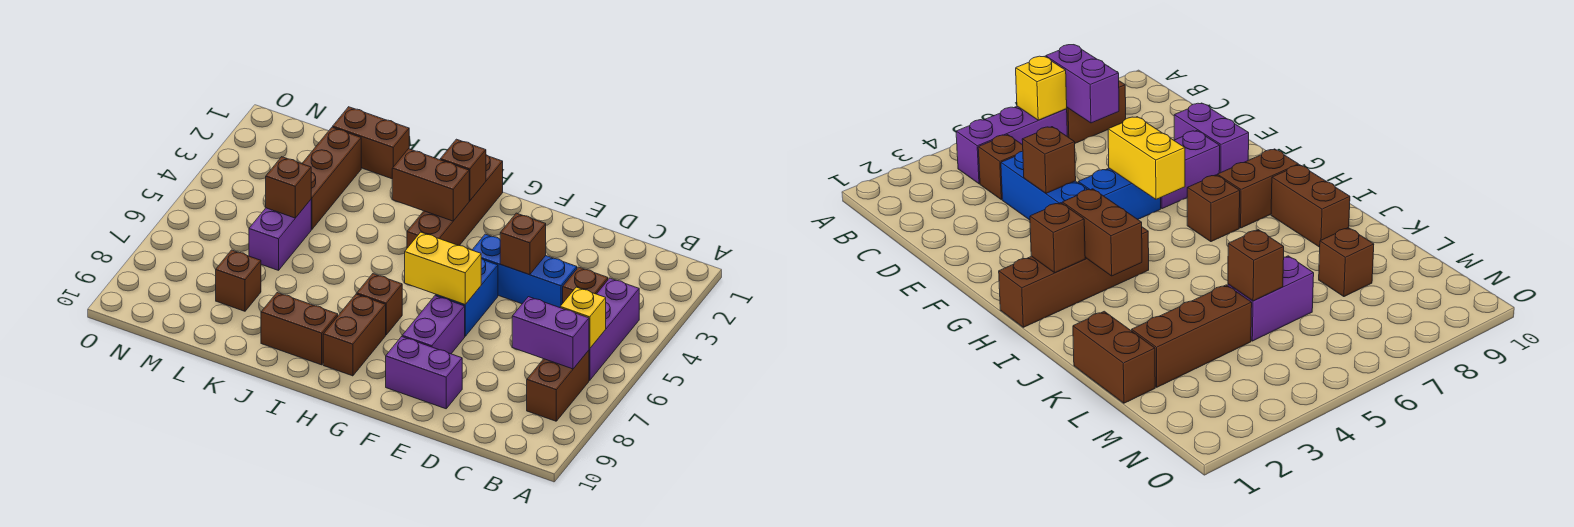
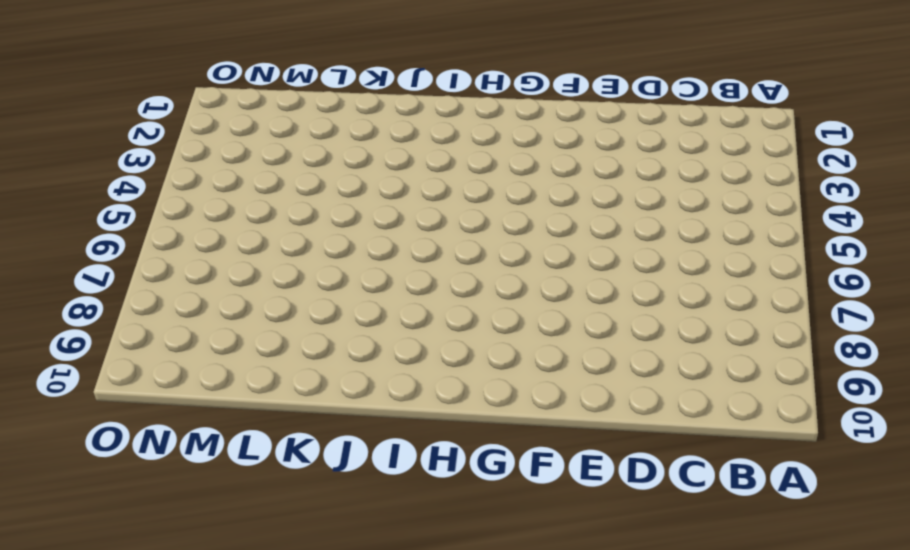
none -> purple brick B4:B6 level 1
none -> brown brick B7:B8 level 1
none -> brown brick C4 level 1

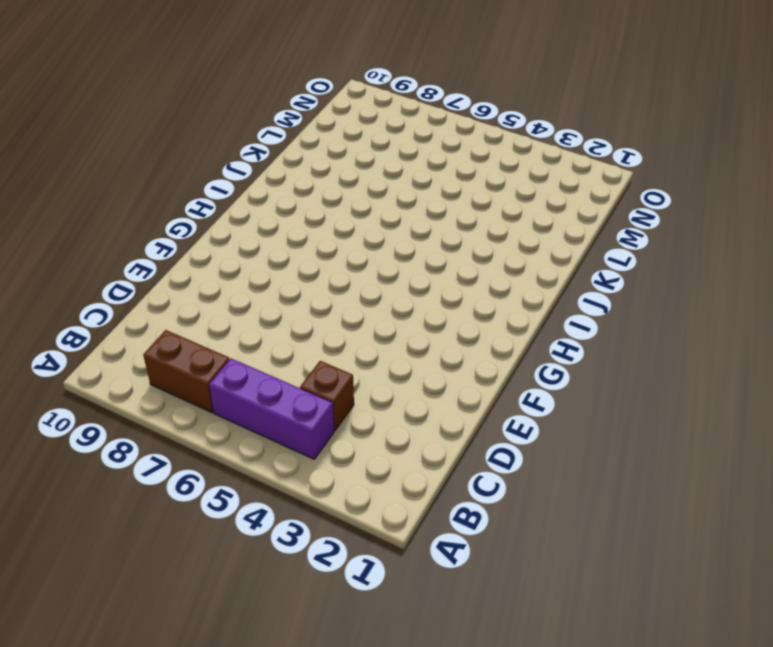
none -> blue brick D4:F4 level 1
none -> purple brick E9:F9 level 1
none -> blue brick F5:F6 level 1

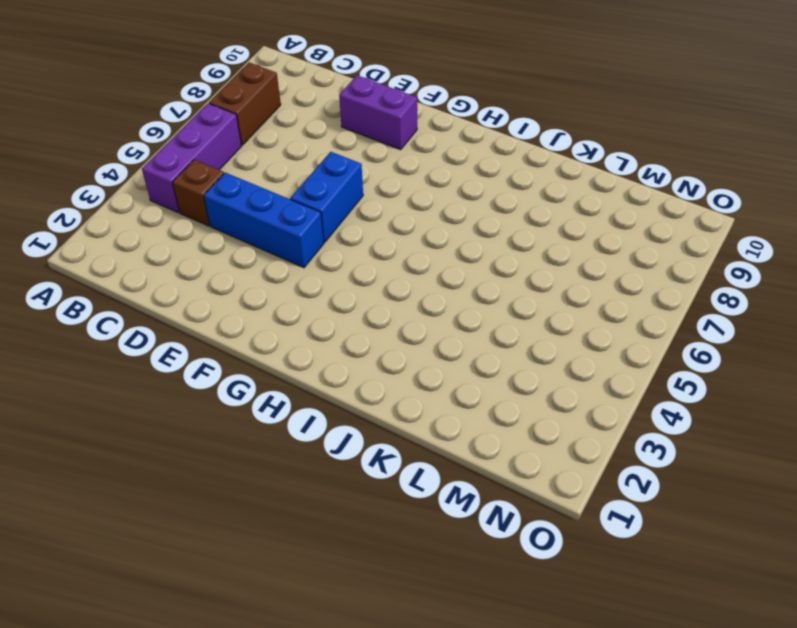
none -> purple brick F7:F8 level 1
none -> brown brick H1:H4 level 1
none -> brown brick H7 level 1

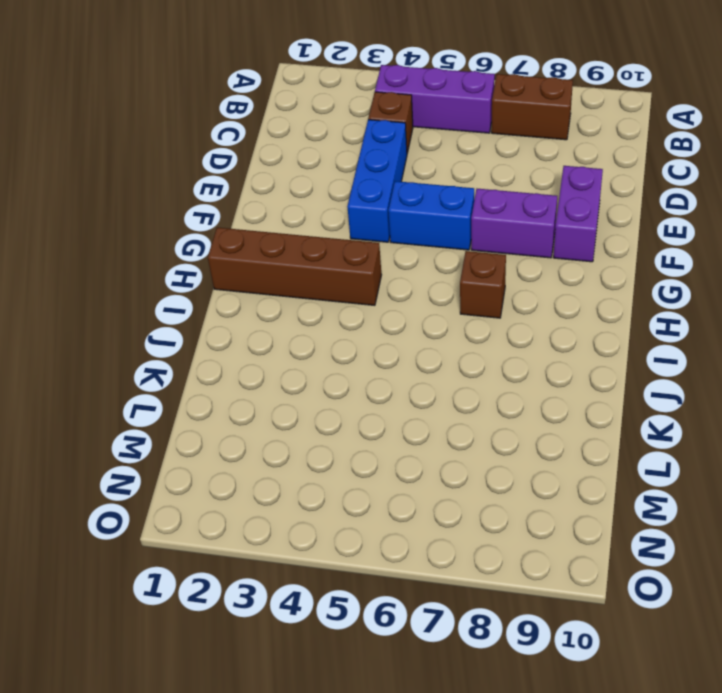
none -> brown brick H8:H9 level 1
none -> brown brick I9:J9 level 1
none -> brown brick K1:L1 level 1

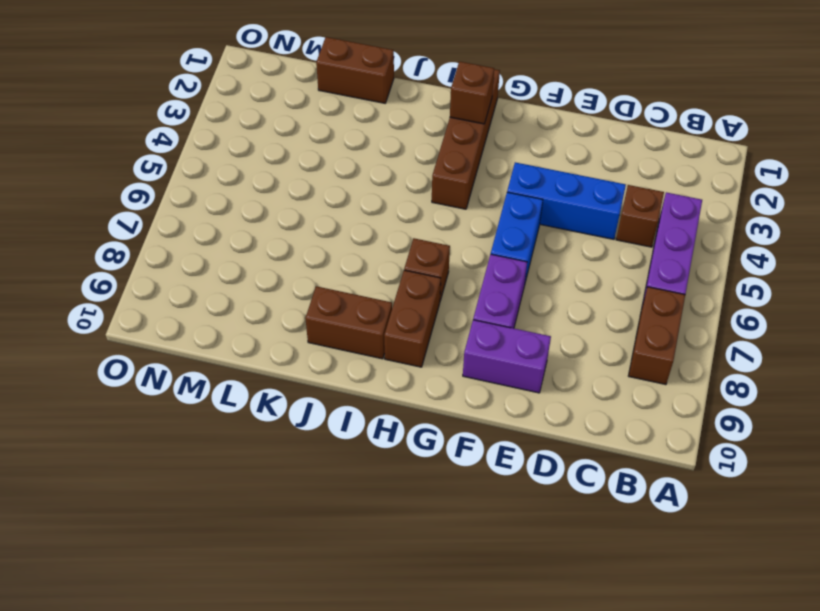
none -> brown brick L2:L4 level 1
none -> purple brick L5:L6 level 1
none -> brown brick L8 level 1

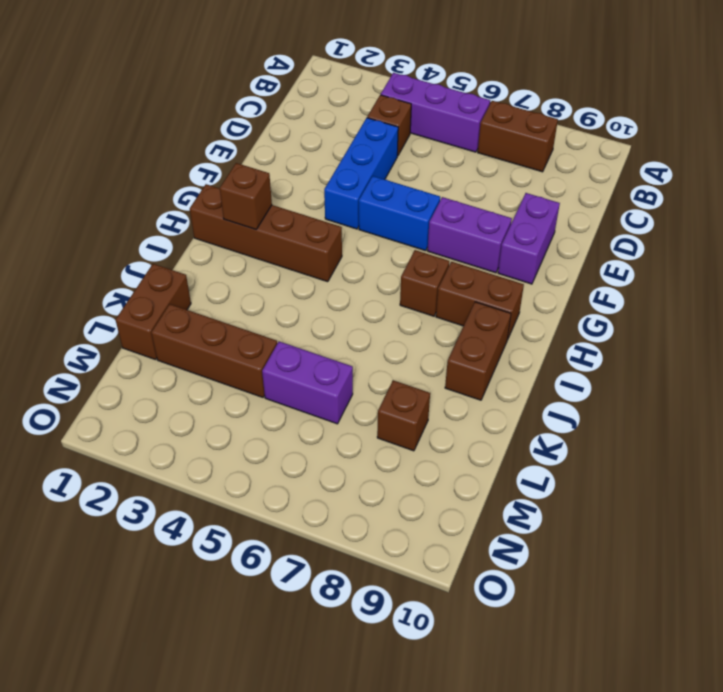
none -> yellow brick B6 level 2
none -> purple brick B7:C7 level 2
none -> brown brick E4 level 2

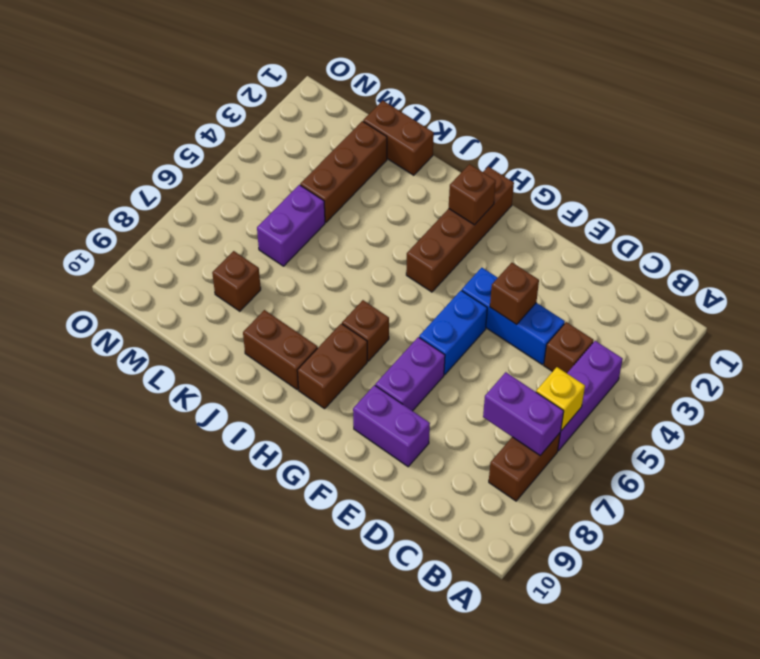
none -> yellow brick F6:G6 level 2
none -> brown brick H3:I3 level 2
none -> brown brick L5 level 2

